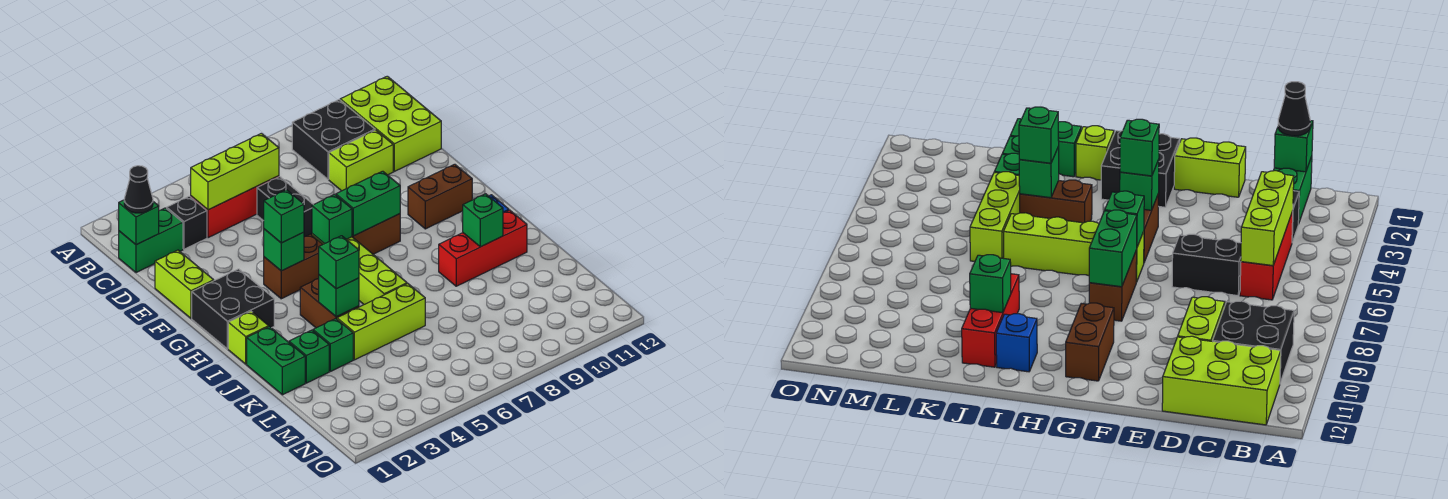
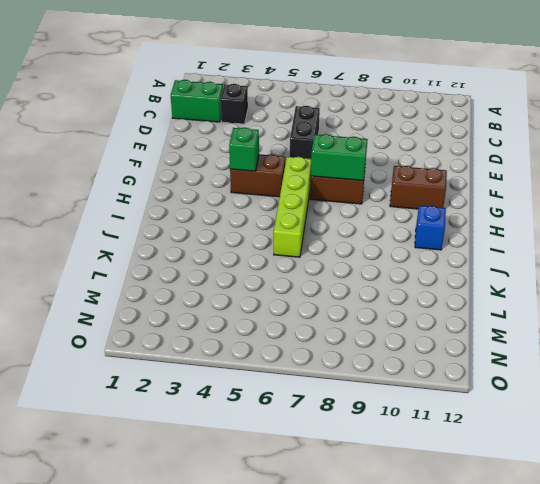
none -> black brick B9:C10 level 1
none -> lime brick B11:D12 level 1
none -> red brick C4:C6 level 1
none -> lime brick D9:D10 level 1

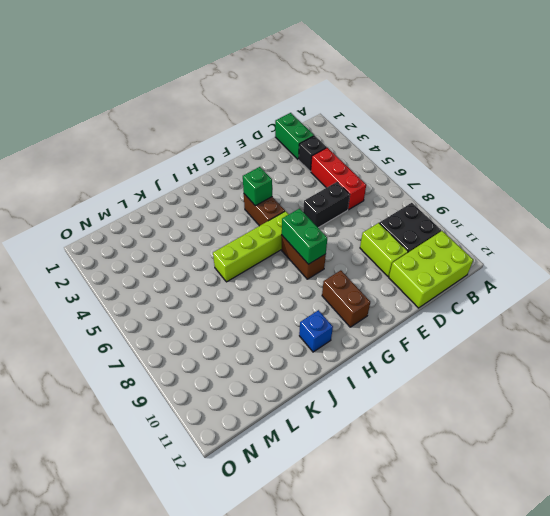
none -> lime brick E1:F1 level 1
none -> black brick G1:H2 level 1
none -> lime brick I1 level 1
none -> brown brick I4:J4 level 1

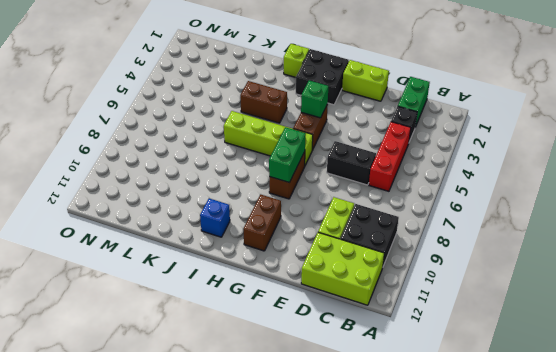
none -> green brick J1:K1 level 1
none -> red brick J9:J11 level 1
none -> green brick K2 level 1
none -> green brick K3 level 1

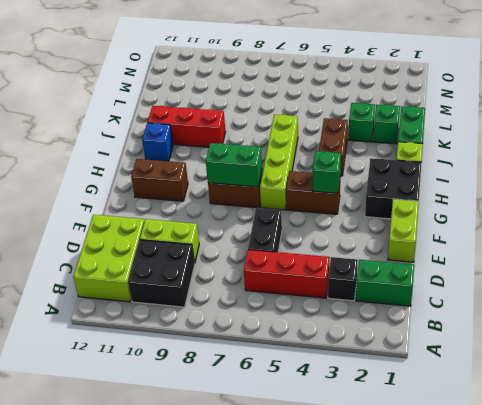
none -> lime brick K4:K6 level 1
none -> green brick C1 level 2
none -> lime brick C4:C6 level 2
none -> green brick G6 level 2

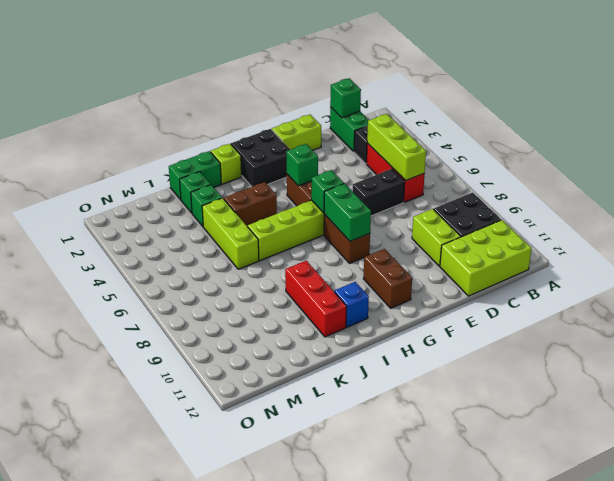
none -> green brick J4 level 2
none -> green brick J10 level 2
none -> black cone C1 level 3
none -> green brick G4 level 3

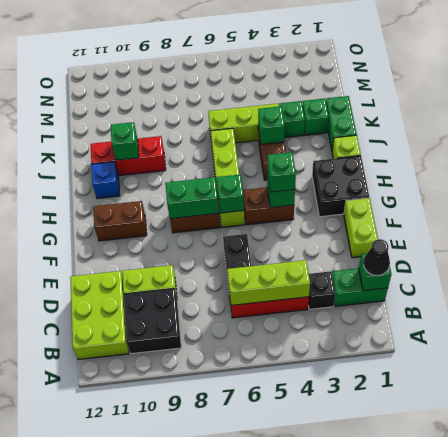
none -> green brick J4 level 3

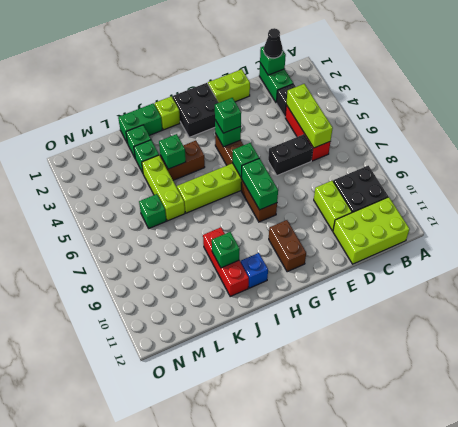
green brick L6 level 1 -> green brick J4 level 3

